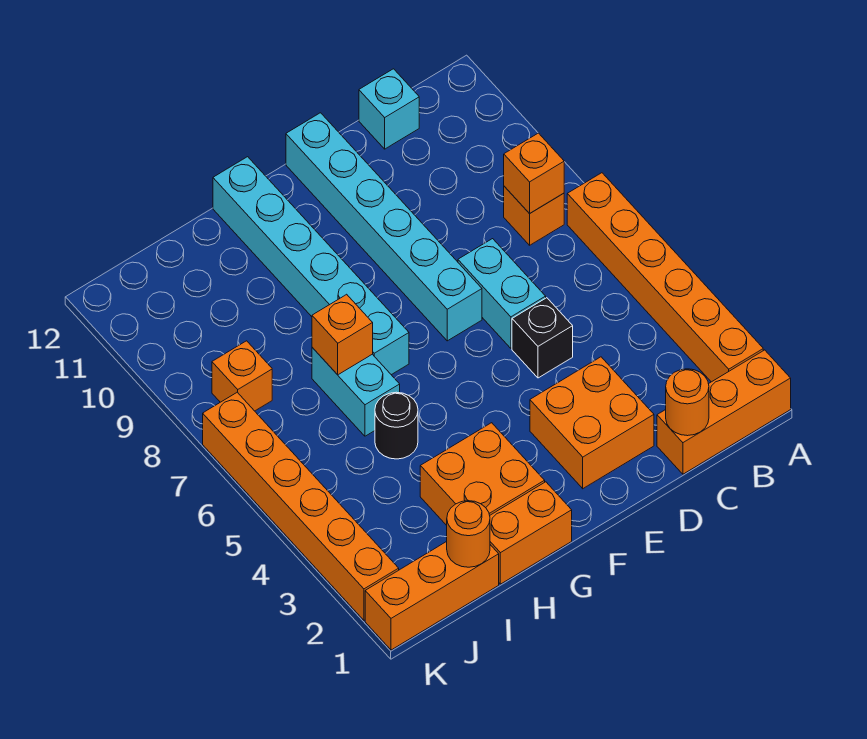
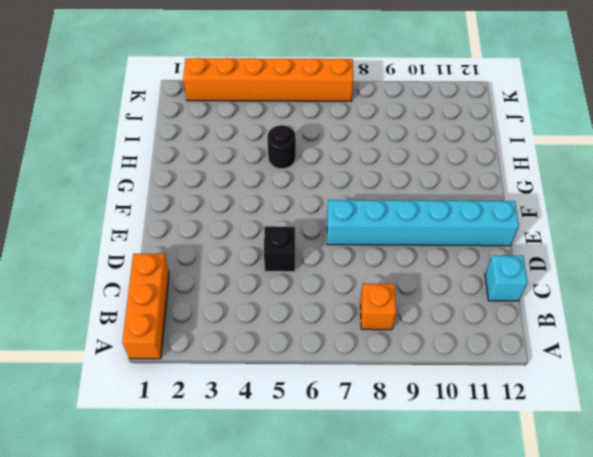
none -> orange brick A2:A7 level 1
none -> orange brick D2:E3 level 1
none -> cyan brick D6:D7 level 1

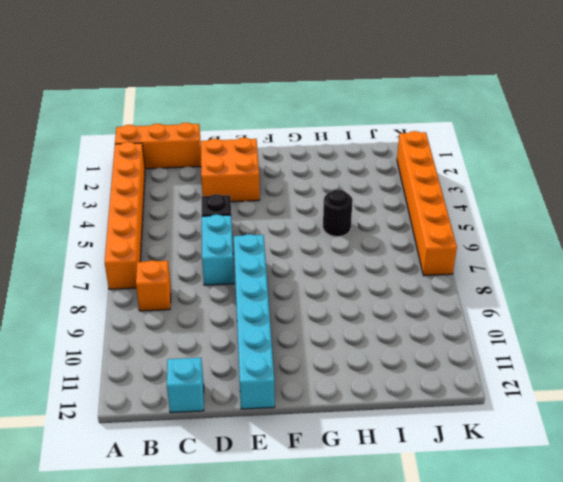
none -> orange brick G1:H1 level 1
none -> orange brick G2:H3 level 1
none -> cyan brick G7:G12 level 1

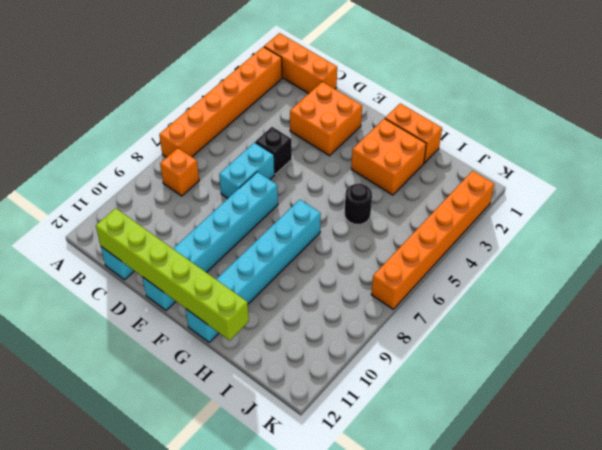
lime brick C12:H12 level 2 -> none
none -> cyan brick H6:H7 level 1
none -> orange brick I1:K1 level 1
none -> orange brick J8 level 1

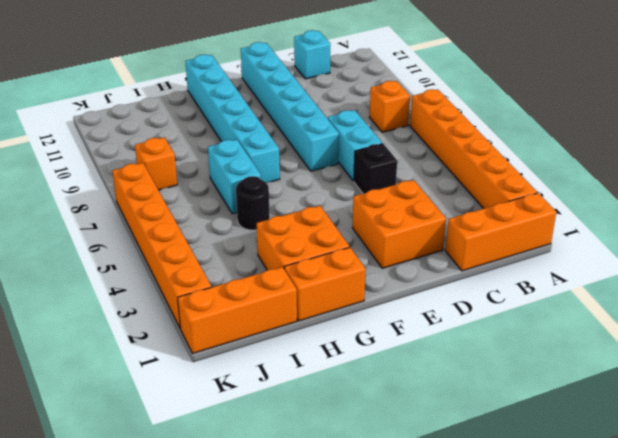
none -> orange brick B8 level 2
none -> orange round brick C1 level 2
none -> orange brick H7 level 2

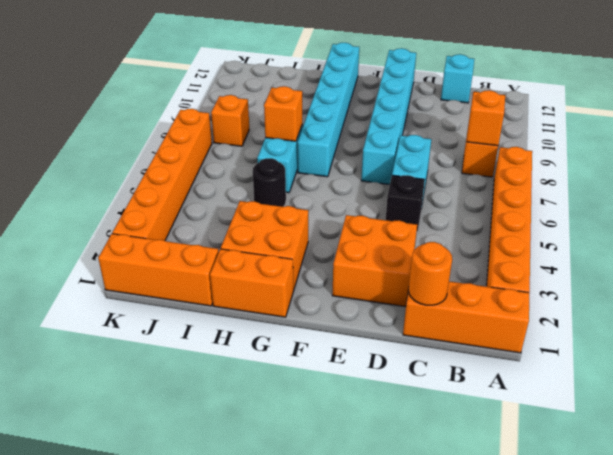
none -> orange round brick I1 level 2

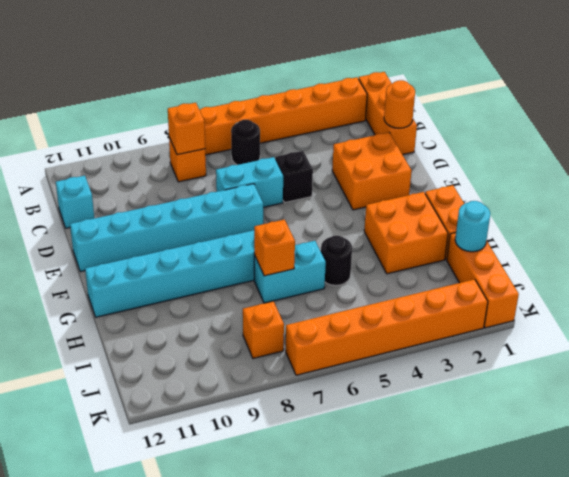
black round brick B6 level 1 -> none
cyan round brick I1 level 2 -> orange round brick I1 level 2

